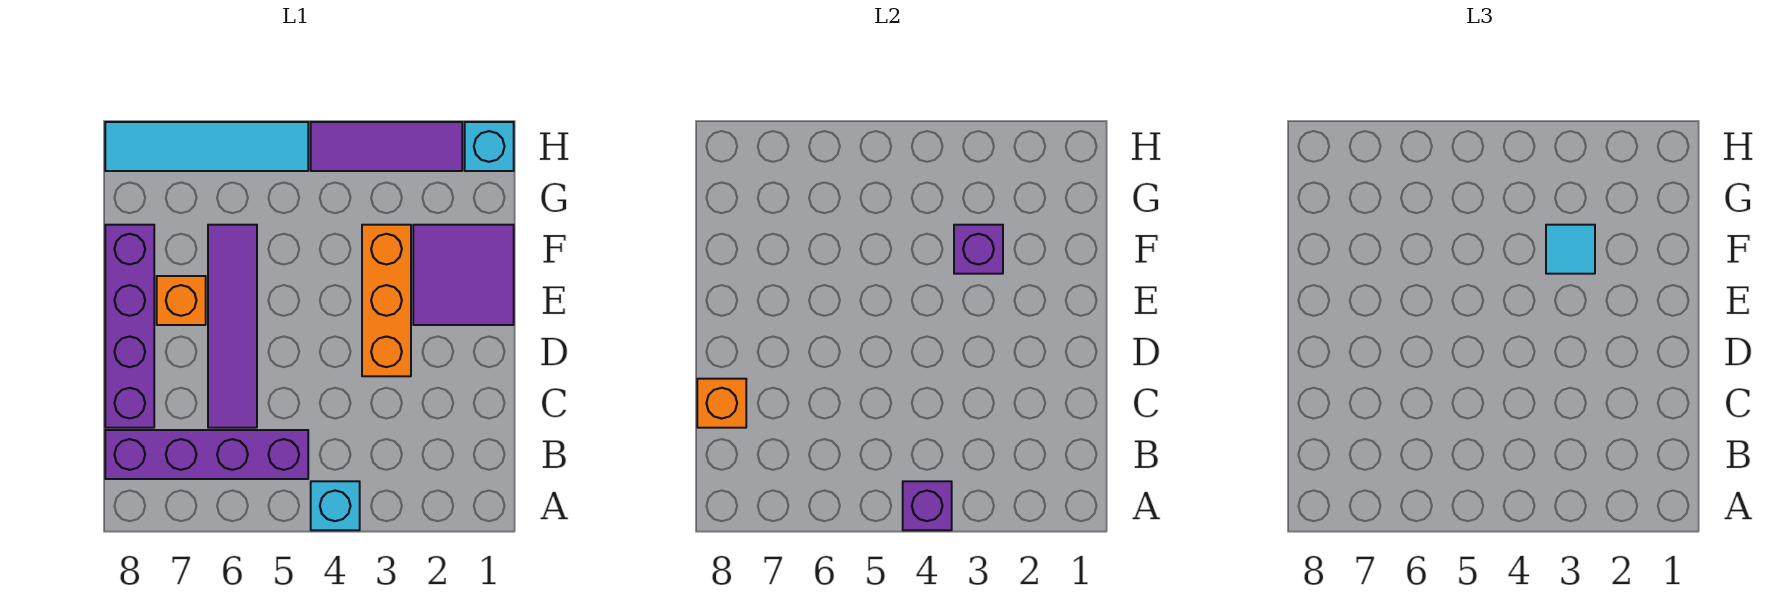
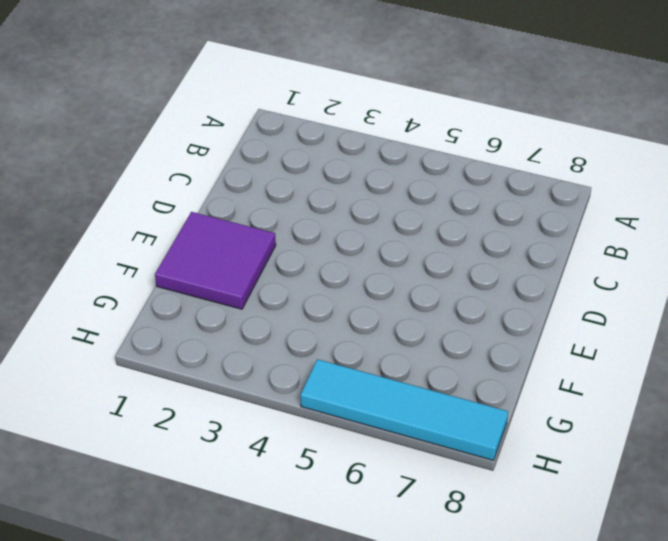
none -> cyan brick A4 level 1
none -> purple brick B5:B8 level 1
none -> purple tile C6:F6 level 1

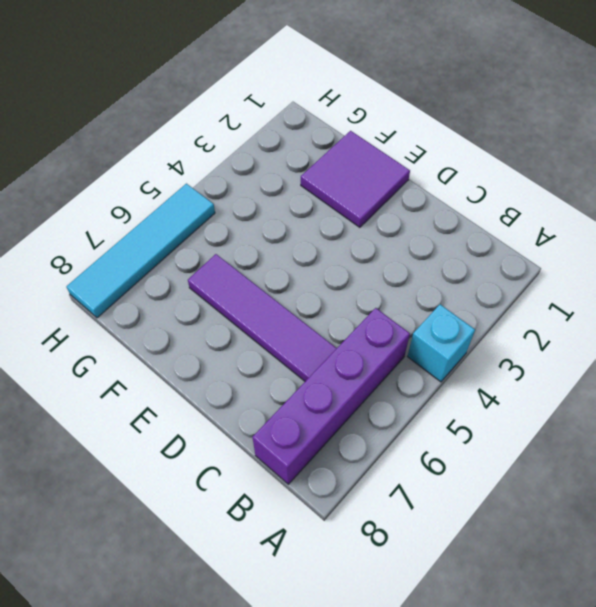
none -> purple brick C8:F8 level 1
none -> orange brick D3:F3 level 1
none -> orange brick E7 level 1

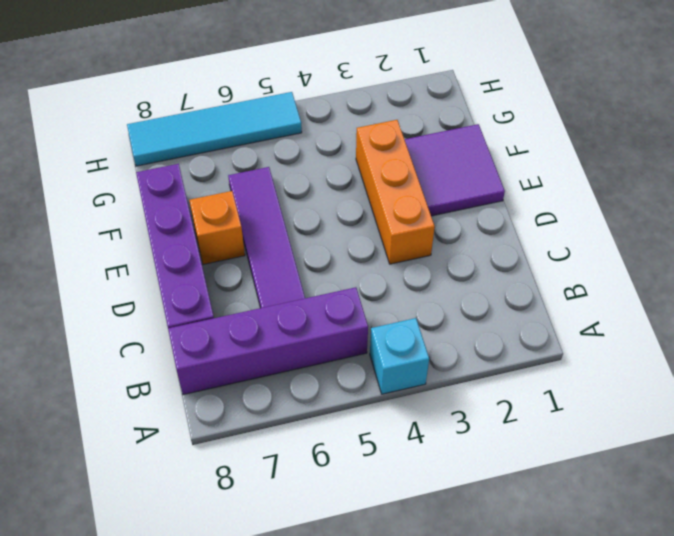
none -> cyan brick H1 level 1
none -> purple tile H2:H4 level 1
none -> purple brick A4 level 2

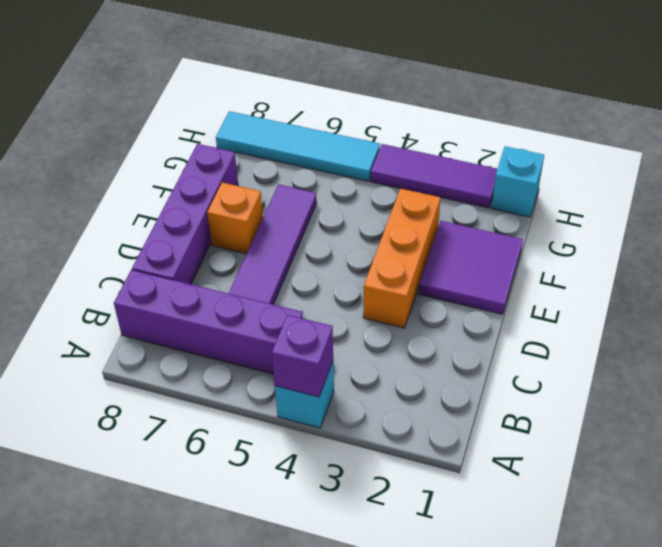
none -> orange brick C8 level 2
none -> purple brick F3 level 2
none -> cyan tile F3 level 3

